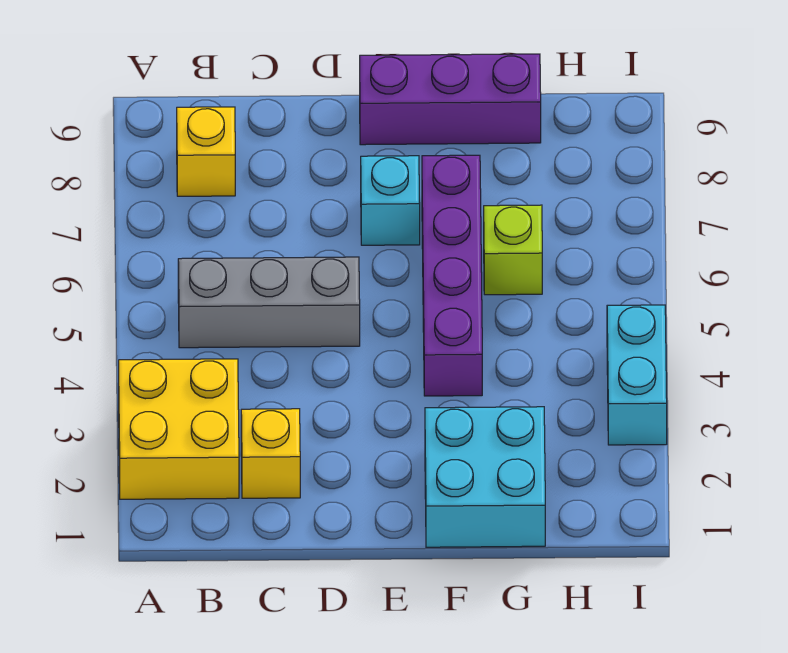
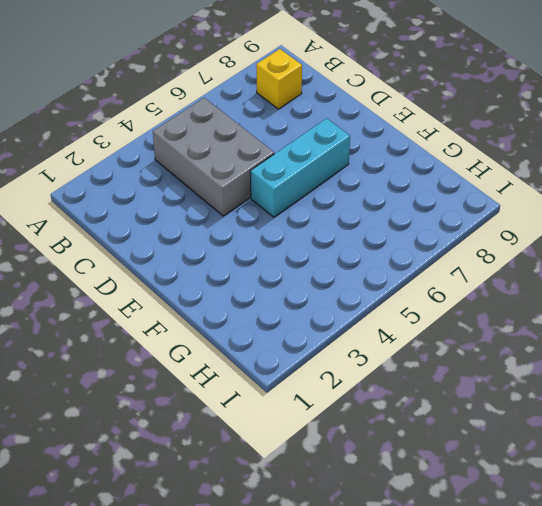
grey brick B4:D5 level 1 -> grey brick B5:D5 level 1
cyan brick E5:E7 level 1 -> cyan brick E7 level 1
none -> yellow brick A2:B3 level 1
none -> yellow brick C2 level 1

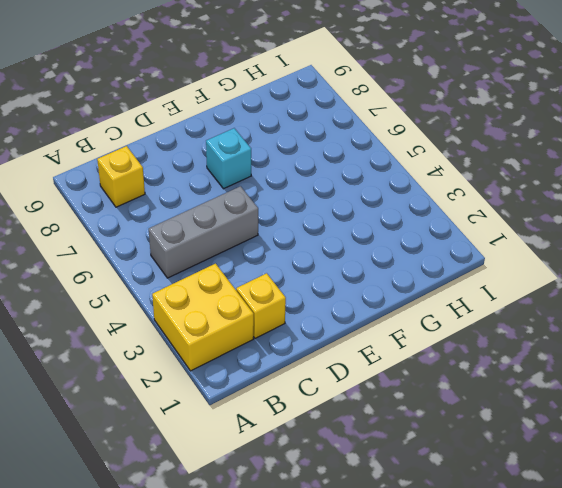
none -> purple brick E9:G9 level 1
none -> cyan brick F1:G2 level 1

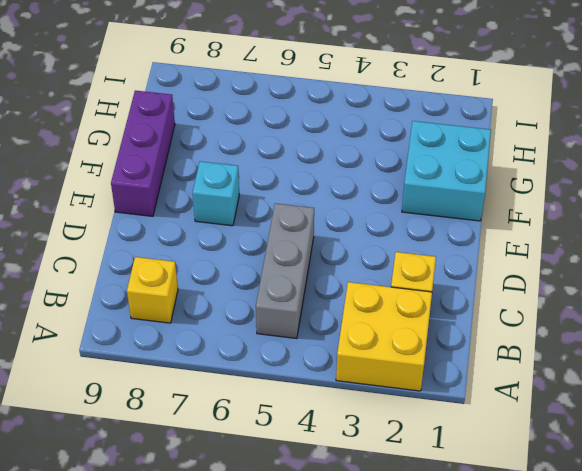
none -> purple brick F4:F7 level 1
none -> lime brick G6 level 1

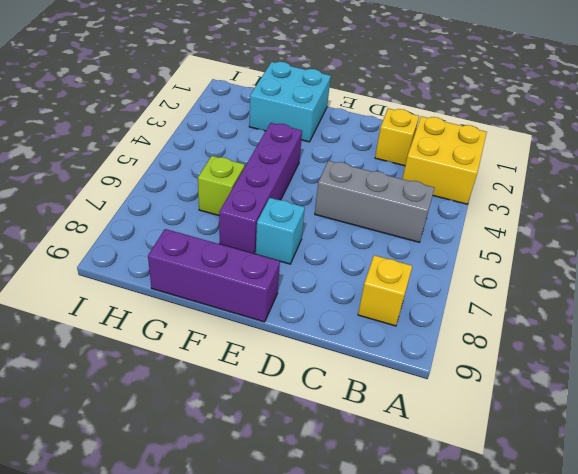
none -> cyan brick I3:I4 level 1

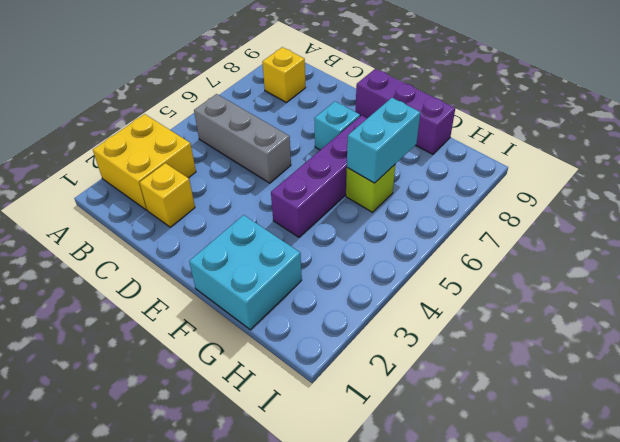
cyan brick G6:G7 level 2 -> cyan brick I3:I4 level 1

